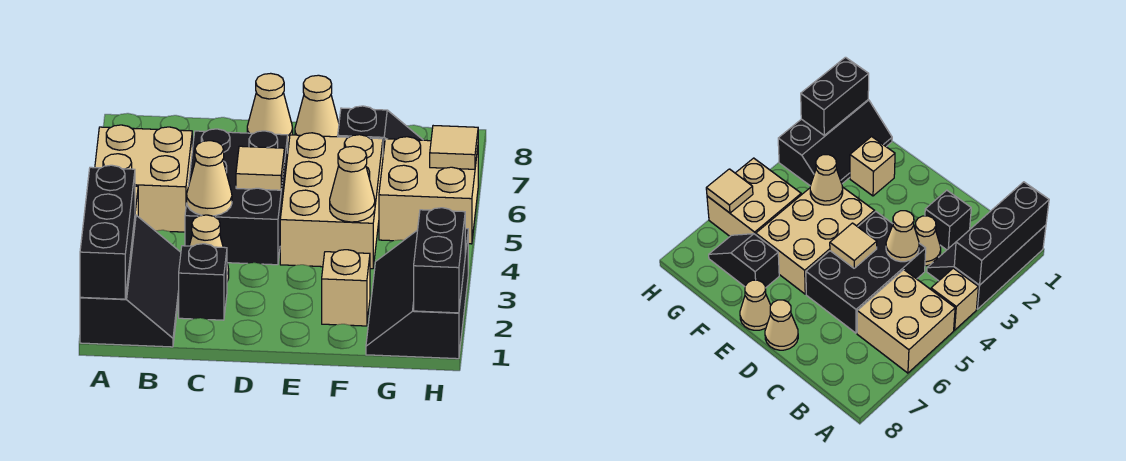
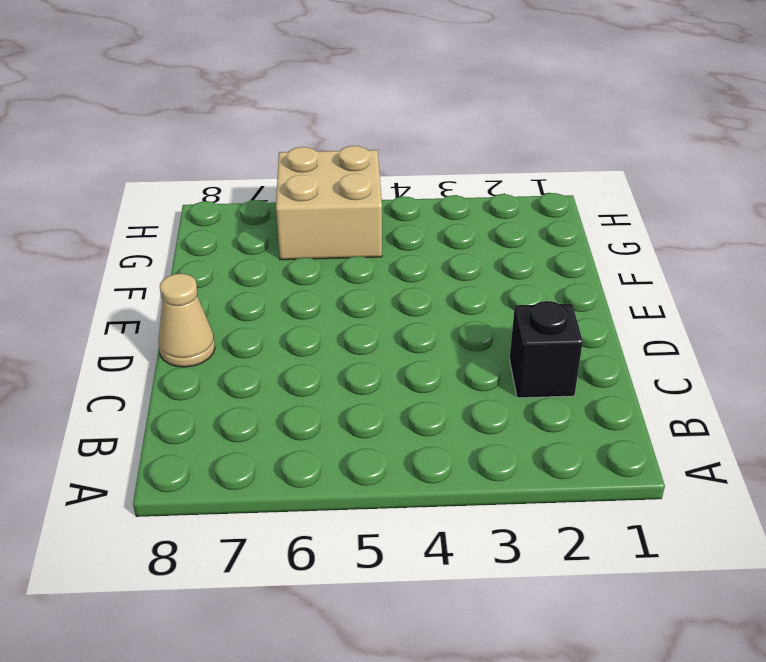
none -> black slope A1:B3 level 1 top A
none -> tan brick A4 level 1
none -> tan brick A5:B6 level 1

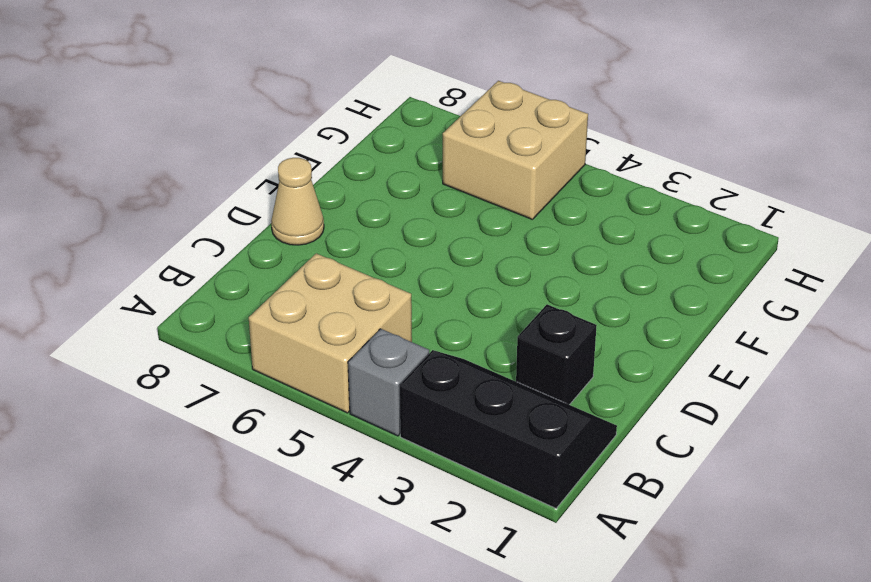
grey brick A4 level 1 -> tan brick A4 level 1
none -> tan cone C3 level 1
none -> black brick C4:D6 level 1
none -> tan brick E4:F6 level 1

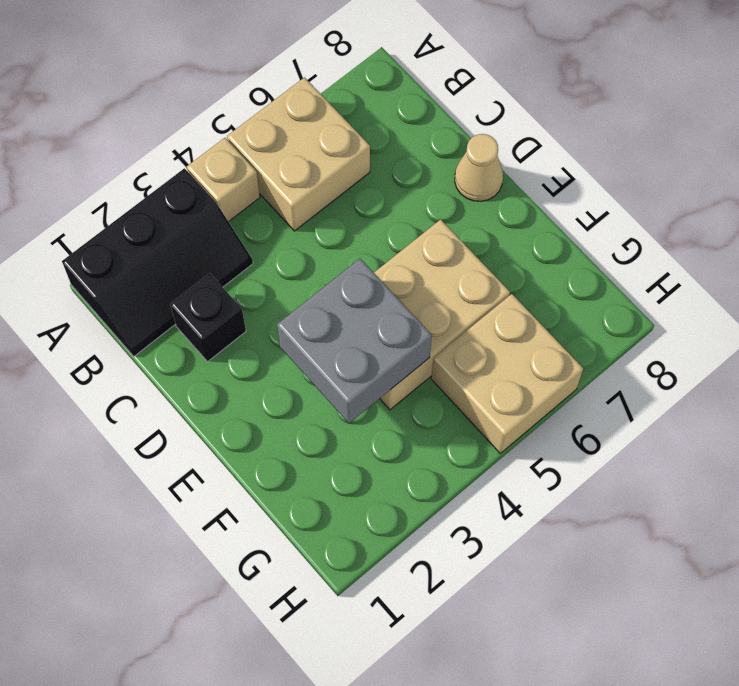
grey brick E3:F4 level 2 -> tan cone F4 level 2
none -> tan cone C3 level 1
none -> black brick C4:D6 level 1
none -> tan cone E8 level 1

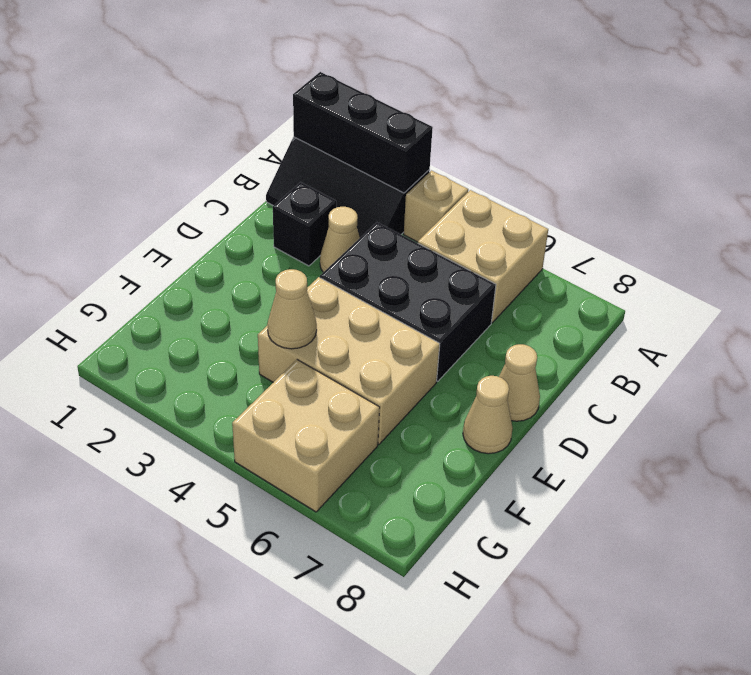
none -> tan brick F2 level 1
none -> black slope F7:G7 level 1 top F
none -> black slope G1:H3 level 1 top H

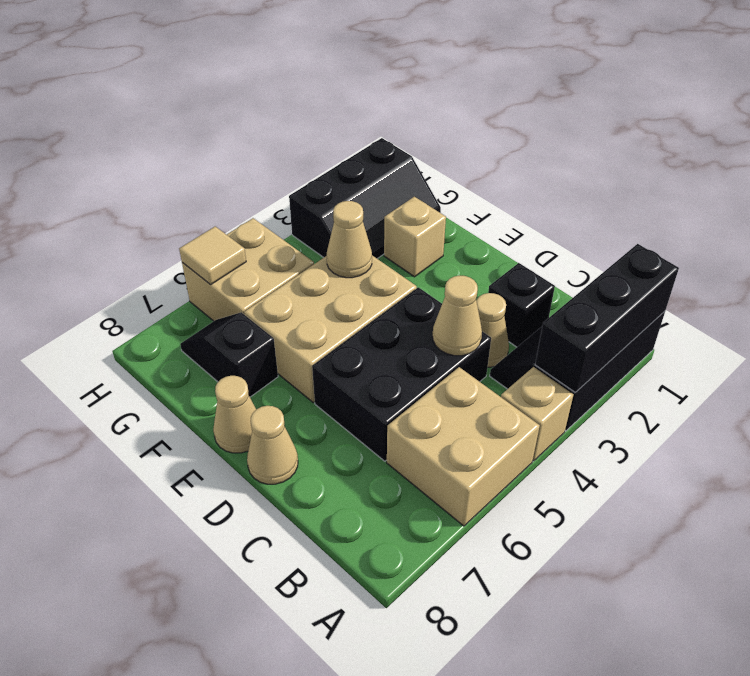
none -> tan tile D5 level 2
none -> black brick H1:H2 level 2

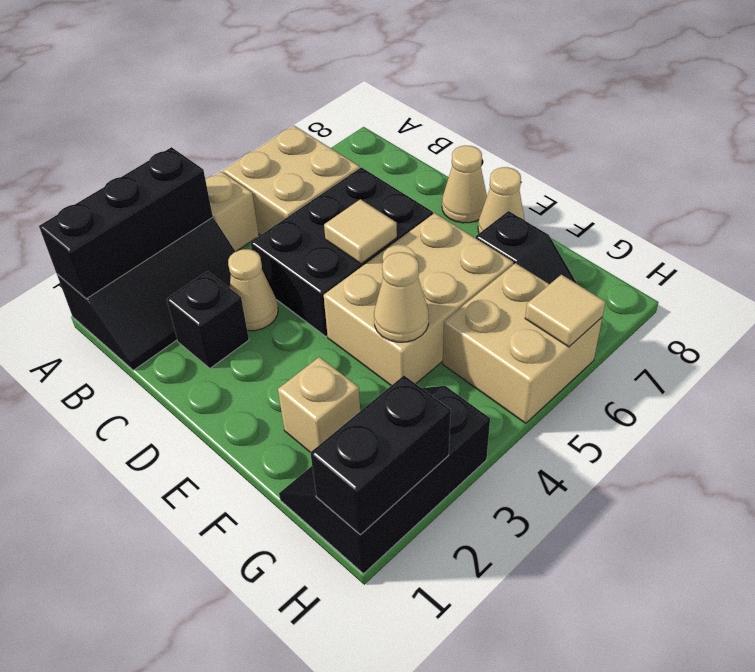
none -> tan cone C4 level 2

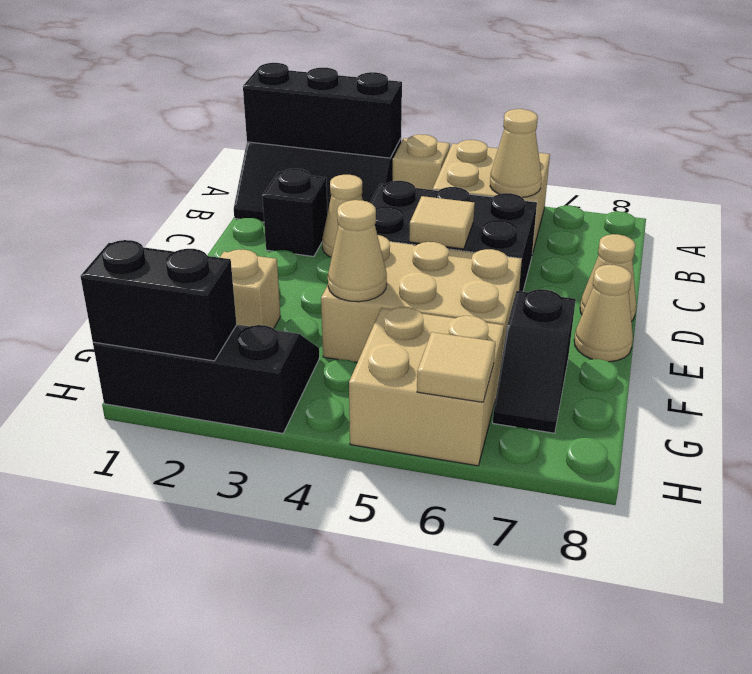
tan cone B6 level 2 -> tan cone C4 level 2

